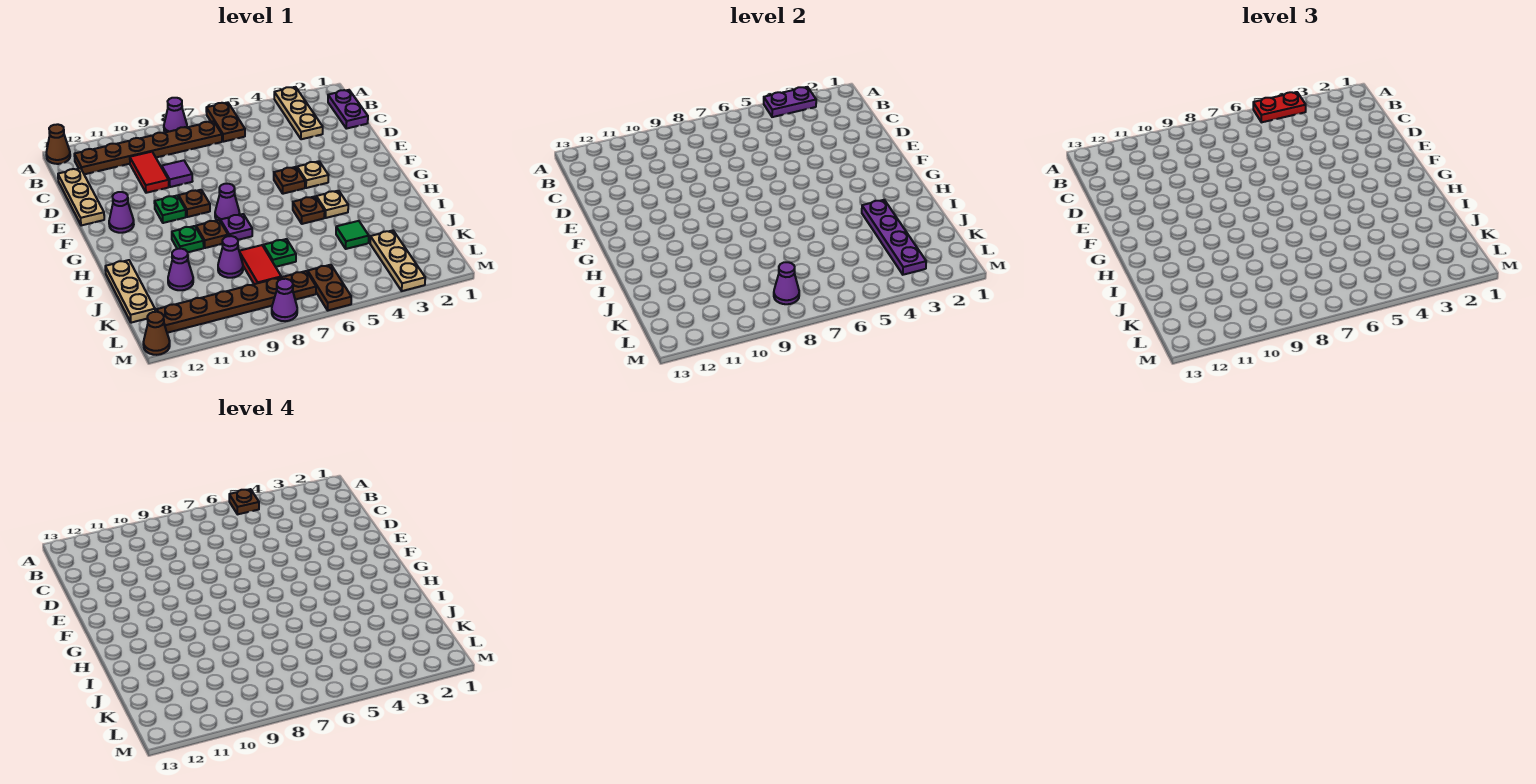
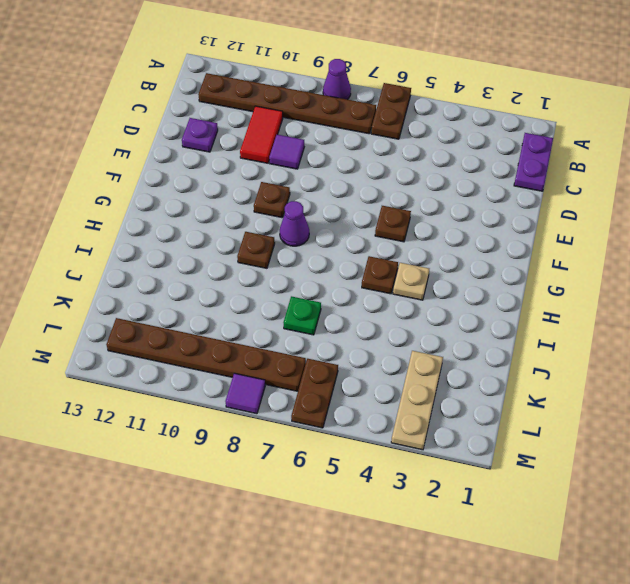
purple plate D12 level 1 -> purple plate H8 level 1
purple tile M8 level 1 -> purple cone M8 level 1
none -> tan plate A3:C3 level 1
none -> brown cone A13 level 1
none -> tan plate C13:E13 level 1
none -> tan plate F4 level 1

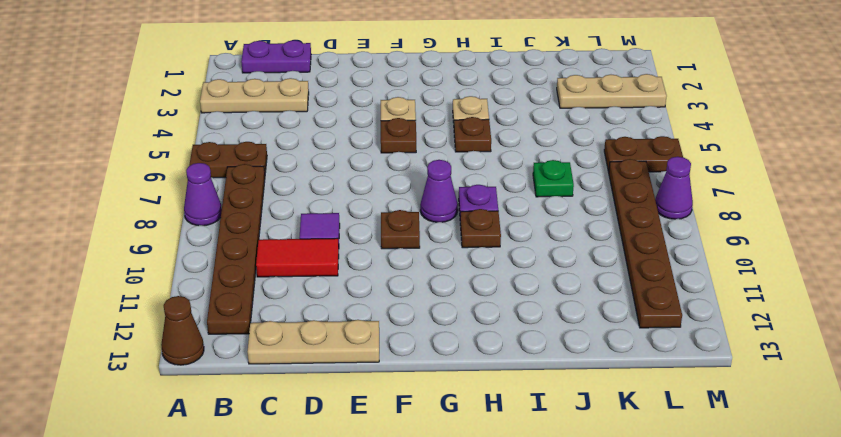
none -> green plate F10 level 1
none -> purple cone F12 level 1
none -> green plate H10 level 1
none -> tan plate I13:K13 level 1

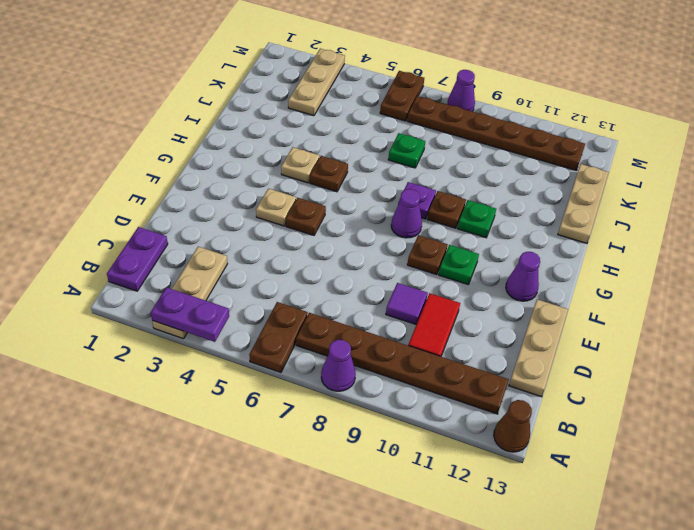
none -> green tile J4 level 1
none -> red tile J8:K8 level 1
none -> purple cone J9 level 1
none -> purple cone J11 level 1

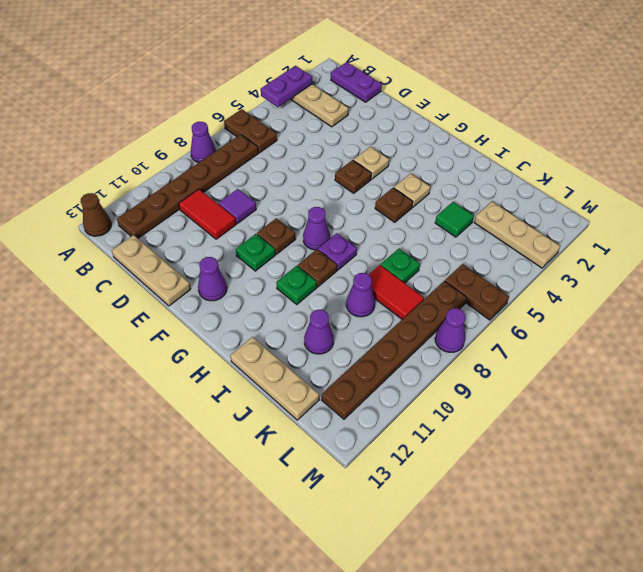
none -> brown cone M13 level 1
none -> purple plate I3:L3 level 2
none -> purple cone L8 level 2
none -> red plate A4:A5 level 3

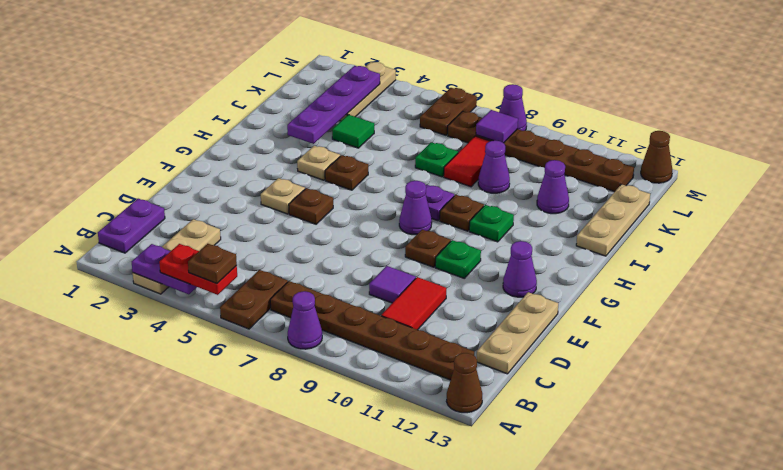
purple tile L8 level 2 -> purple cone L8 level 2

